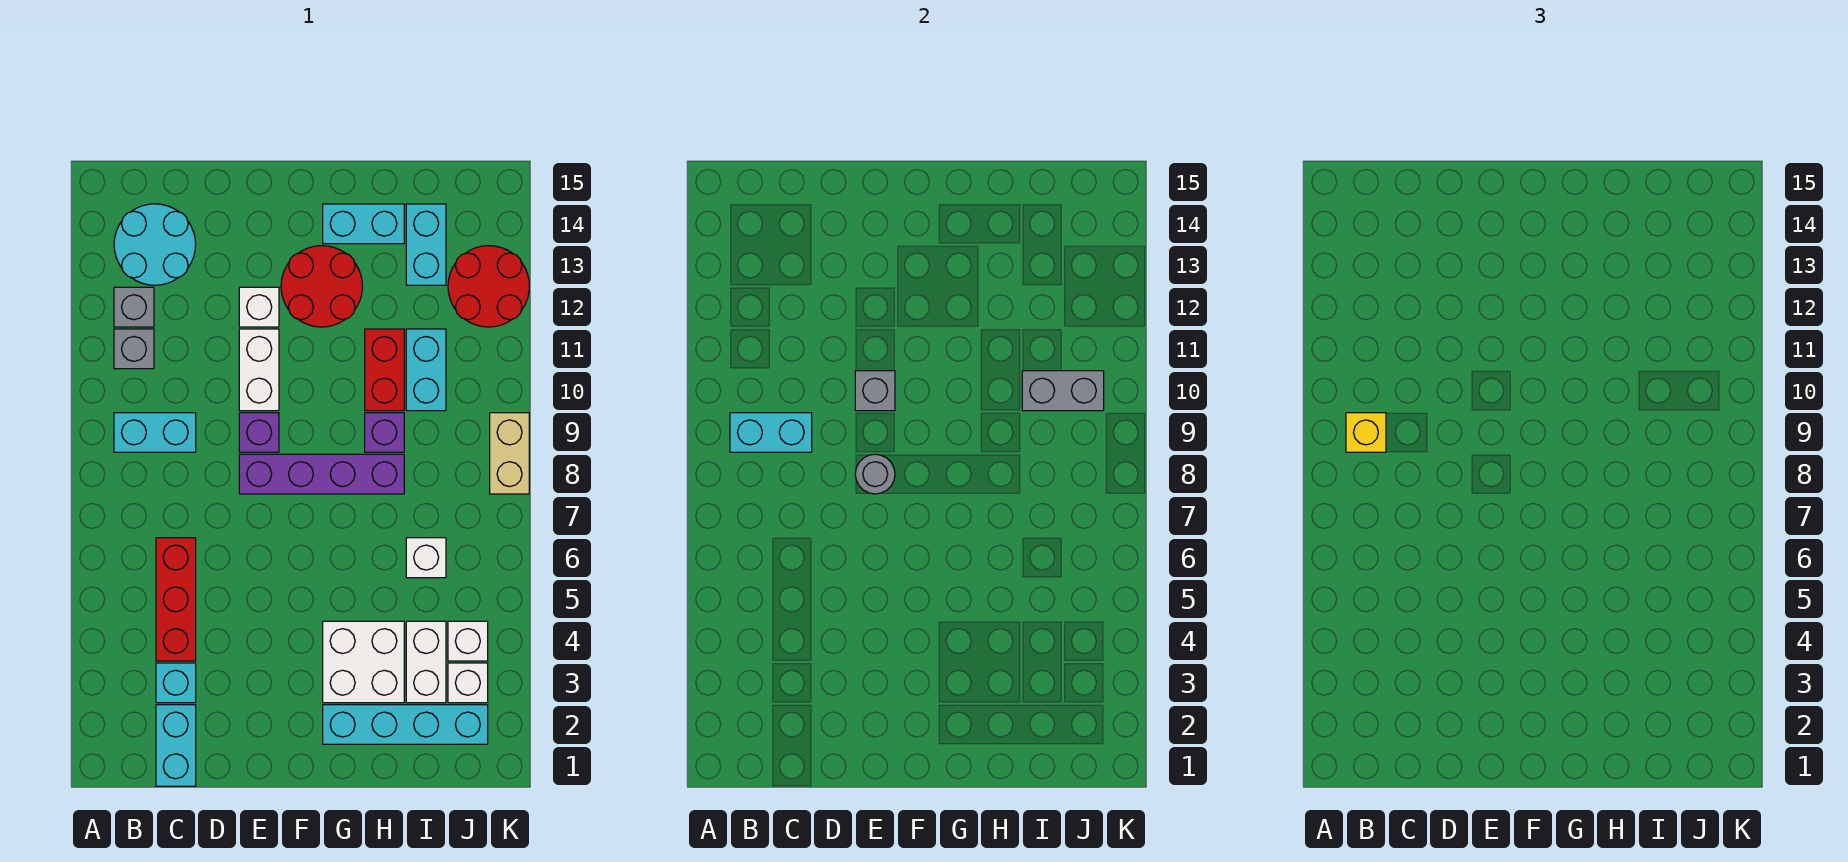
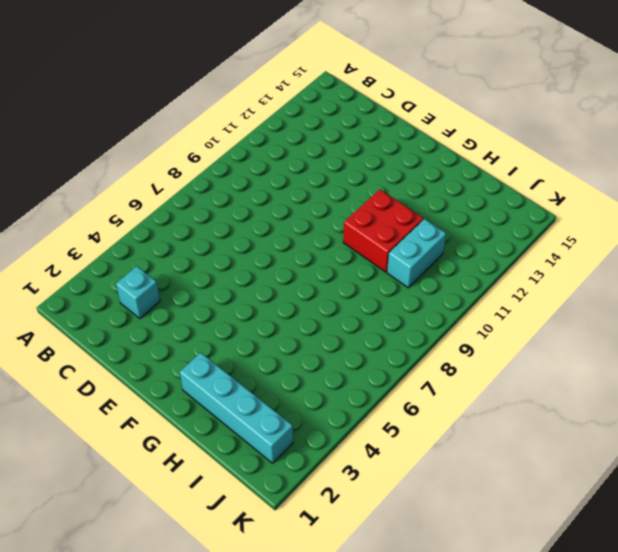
red brick G10:H11 level 1 -> red brick H10:H11 level 1
none -> cyan brick B9:C9 level 1
none -> grey brick B11 level 1
none -> grey brick B12 level 1
none -> cyan round brick B13:C14 level 1

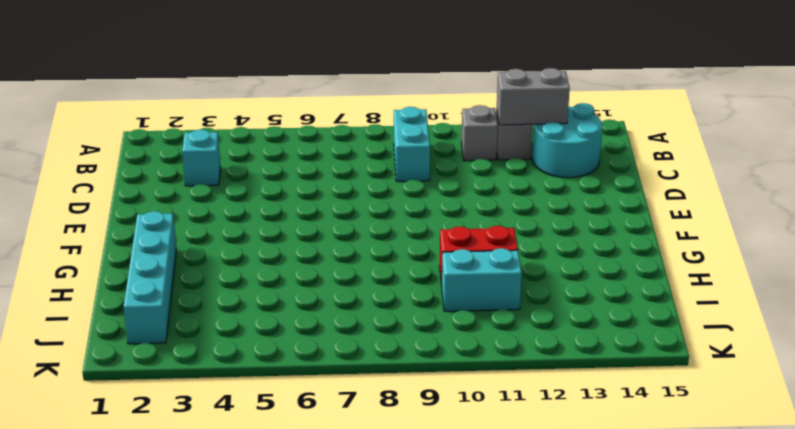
grey brick B12:B13 level 2 -> grey brick I10:J10 level 2
none -> cyan brick C1:C2 level 1
none -> red brick C4:C6 level 1
none -> purple brick E8:H8 level 1
none -> purple brick E9 level 1

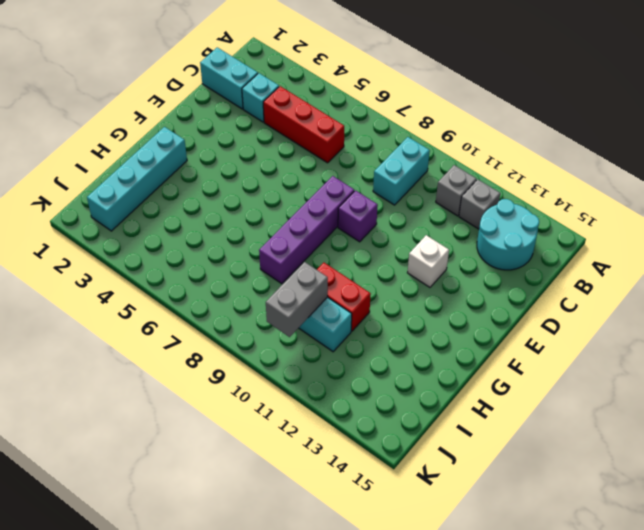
none -> white brick E10:E11 level 1
none -> red round brick F12:G13 level 1
none -> white brick G3:H4 level 1
none -> cyan brick G14:H14 level 1

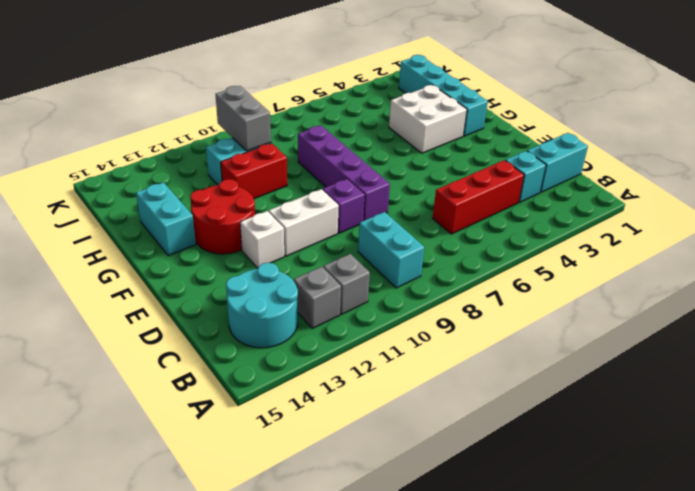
none -> purple brick H9 level 1
none -> white brick I3:I4 level 1
none -> white brick I6 level 1
none -> cyan brick I13:I14 level 1

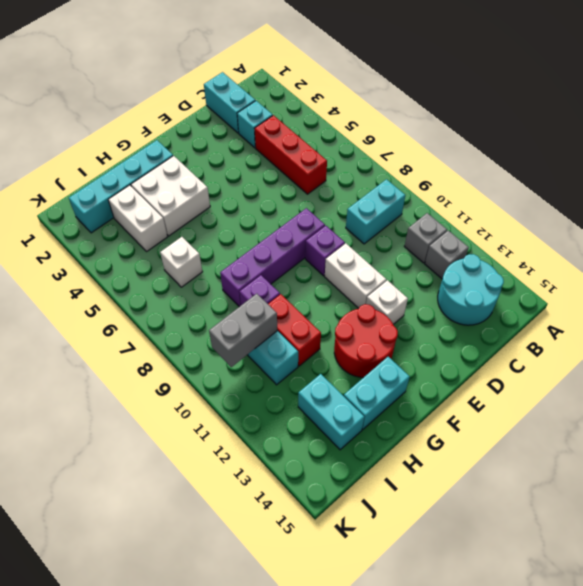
none -> white brick J3 level 1
none -> white brick J4 level 1
none -> red round brick J12:K13 level 1
none -> tan brick K8:K9 level 1

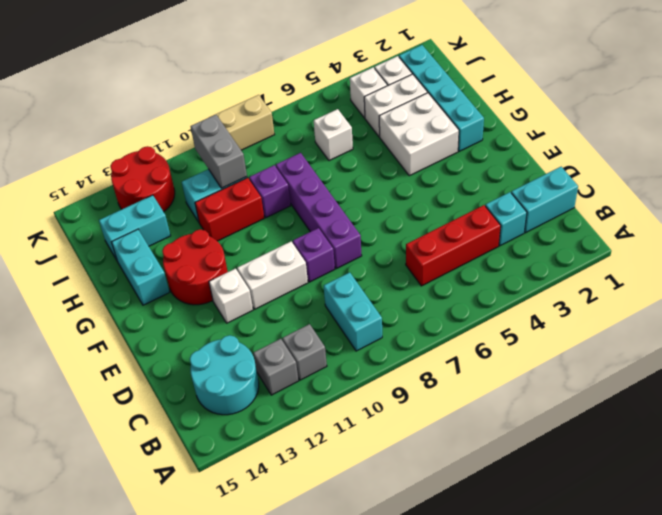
none -> cyan brick B9:C9 level 2
none -> grey round brick E8 level 2
none -> grey brick E10 level 2
none -> yellow brick B9 level 3

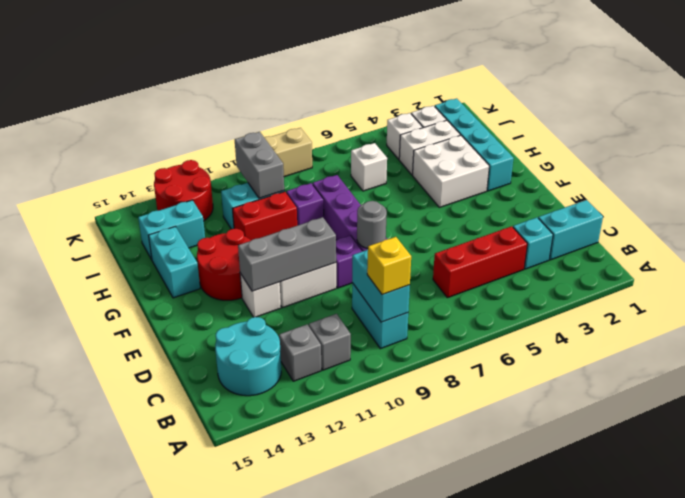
grey brick E10:E12 level 2 -> grey brick E10 level 2

